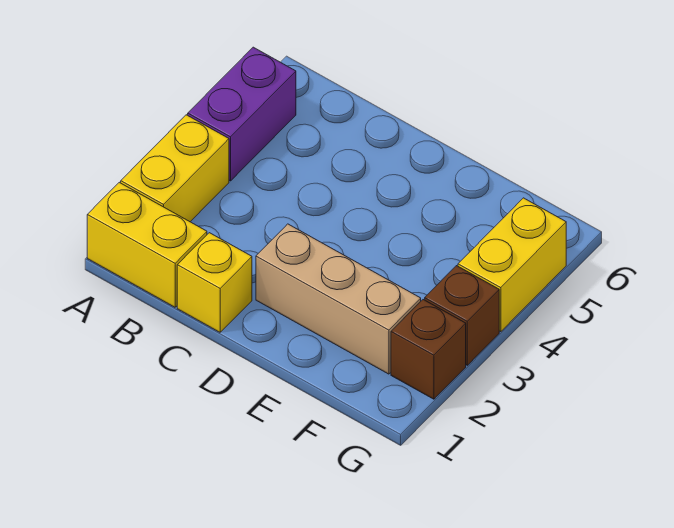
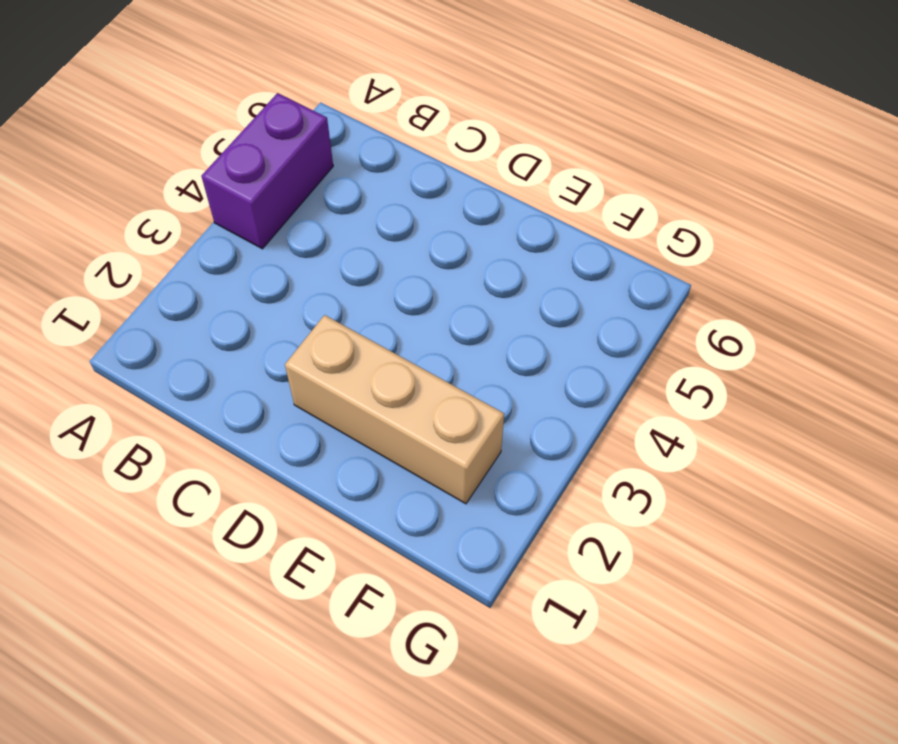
none -> yellow brick A1:B1 level 1
none -> yellow brick A2:A3 level 1

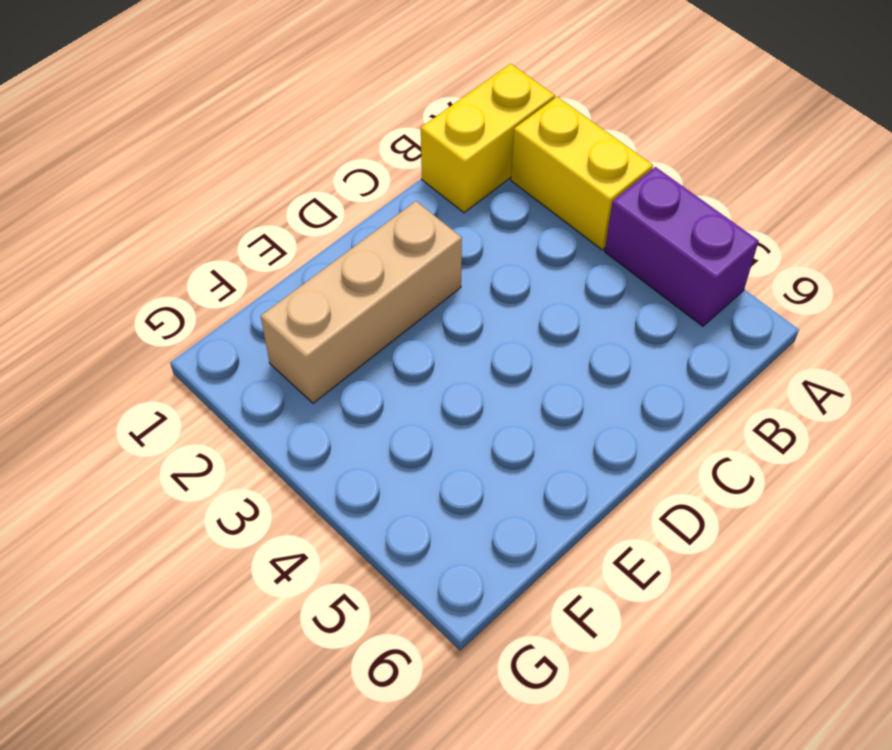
none -> yellow brick C1 level 1
none -> brown brick G2 level 1

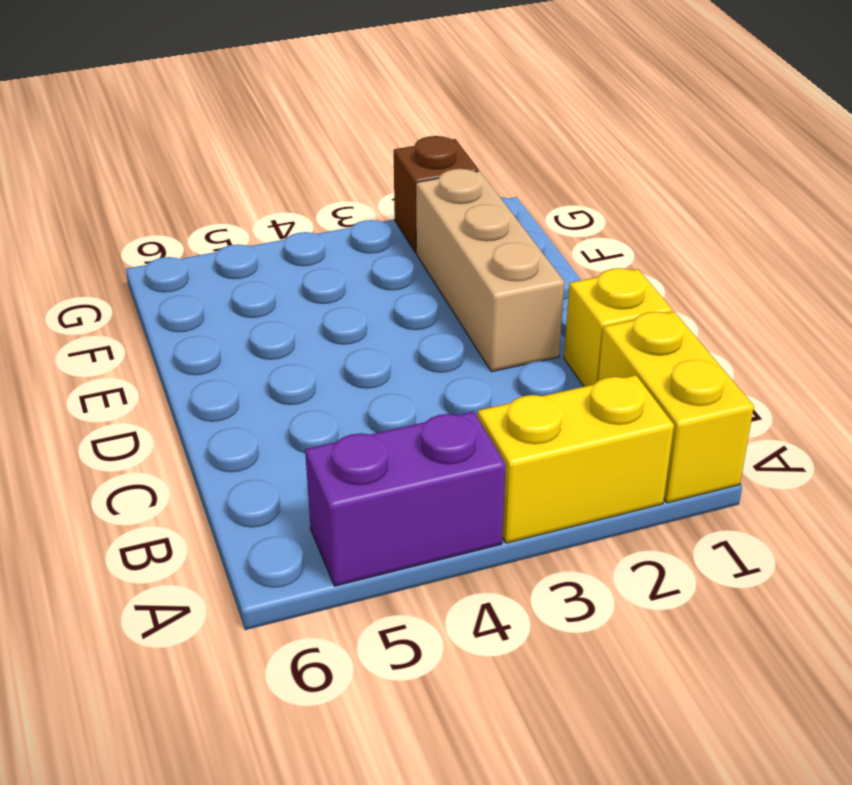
none -> brown brick G3 level 1
none -> yellow brick G4:G5 level 1

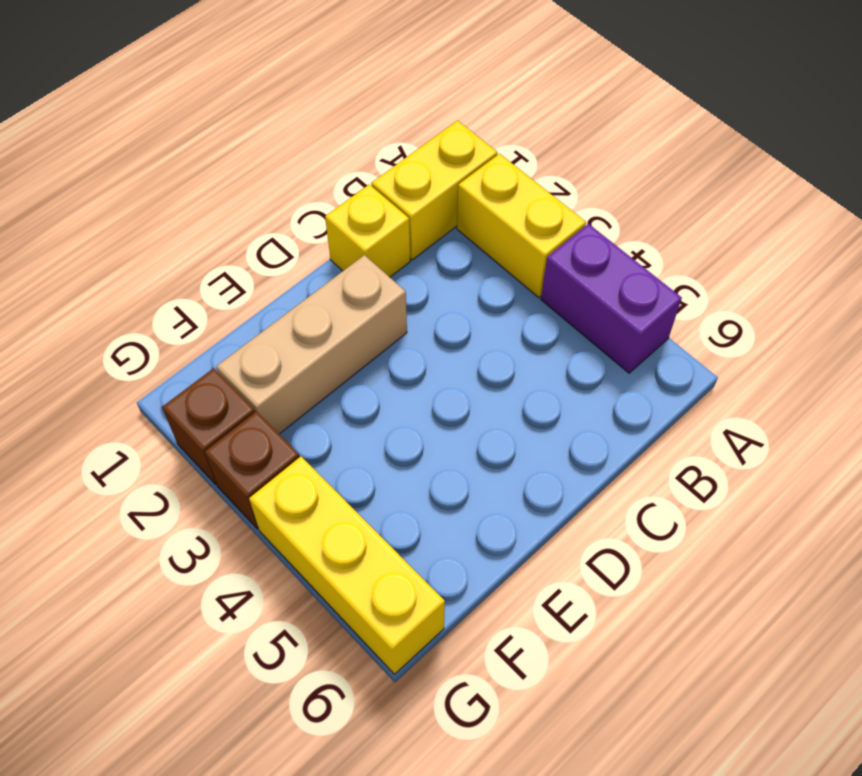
yellow brick G4:G6 level 1 -> yellow brick G4:G5 level 1

